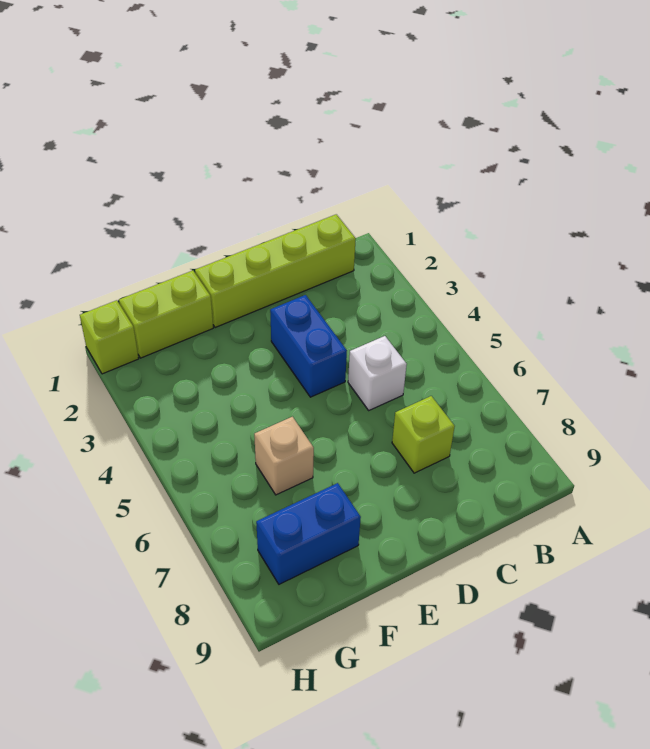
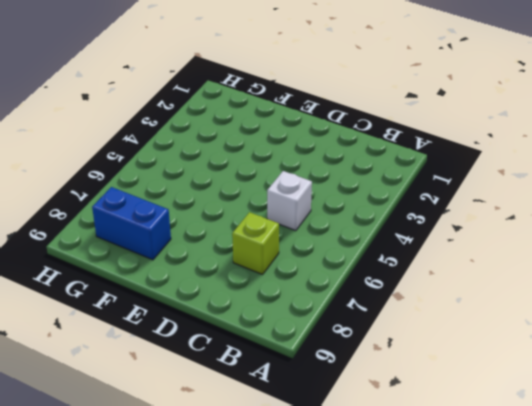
none -> lime brick B1:E1 level 1
none -> blue brick D3:D4 level 1

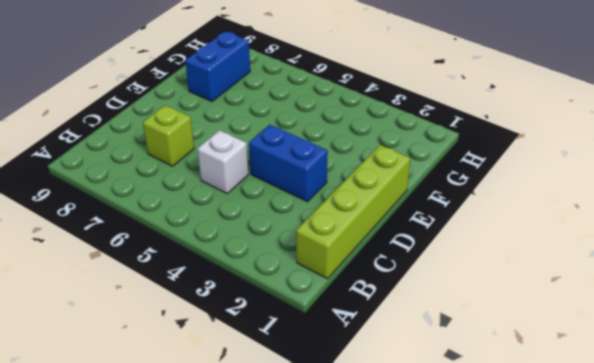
none -> lime brick F1:G1 level 1
none -> tan brick F6 level 1

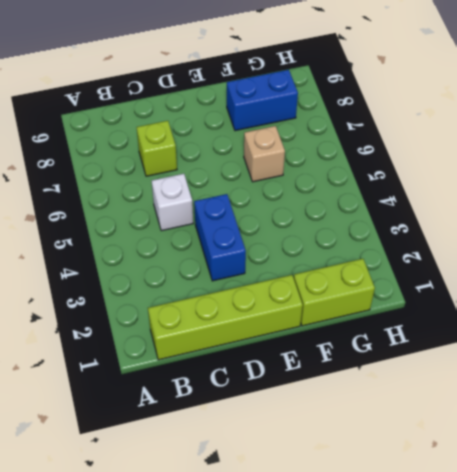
none -> lime brick H1 level 1

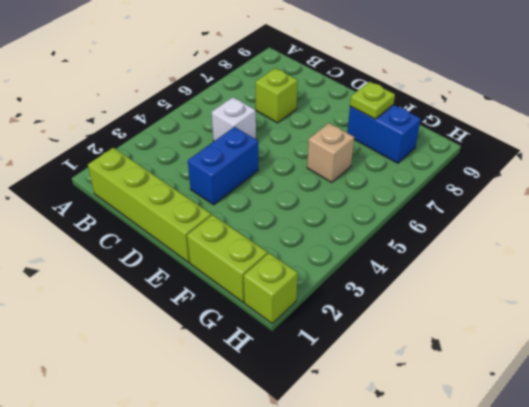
lime plate F8 level 2 -> none

